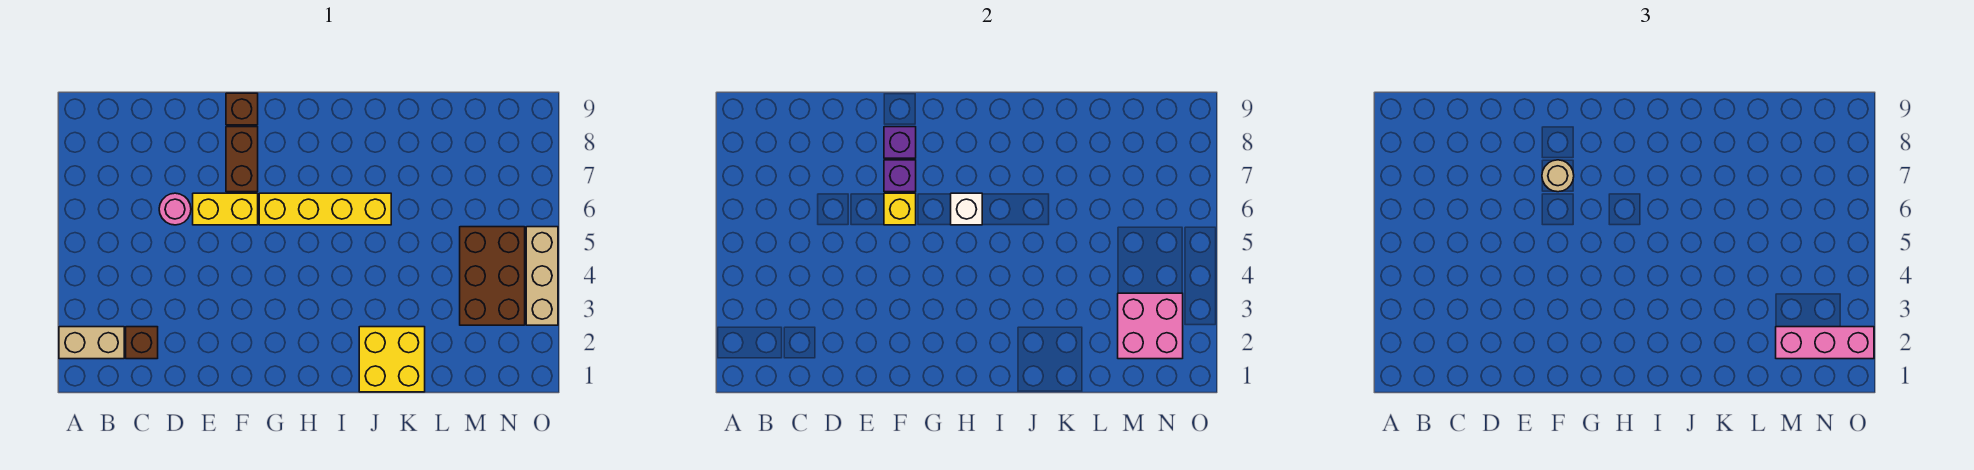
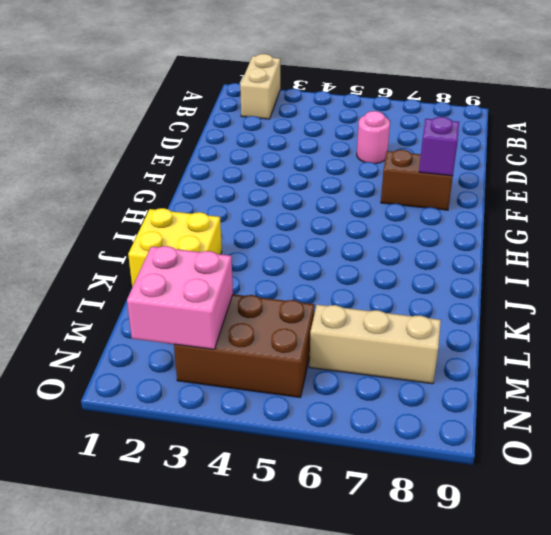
tan brick M6:M8 level 1 -> tan brick O3:O5 level 1
none -> brown brick C2 level 1
none -> yellow brick E6:F6 level 1
none -> brown brick F9 level 1

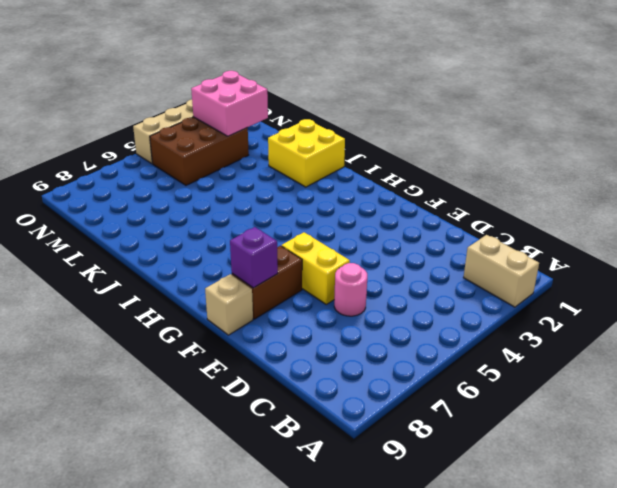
tan brick F9 level 1 -> brown brick F9 level 1
none -> brown brick C2 level 1
none -> yellow brick G6:J6 level 1
none -> yellow brick F6 level 2

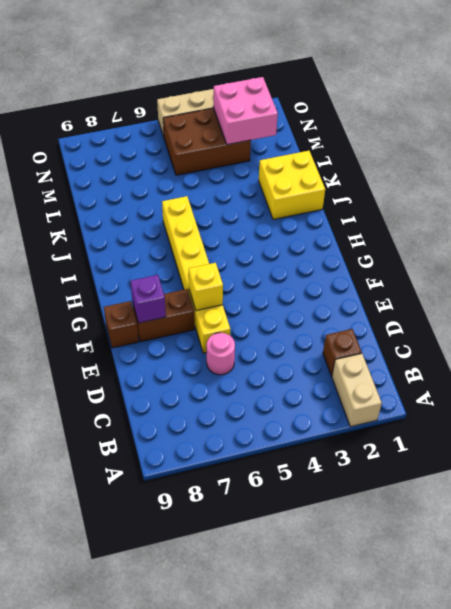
none -> purple brick F7 level 2
none -> white brick H6 level 2
none -> tan round brick F7 level 3

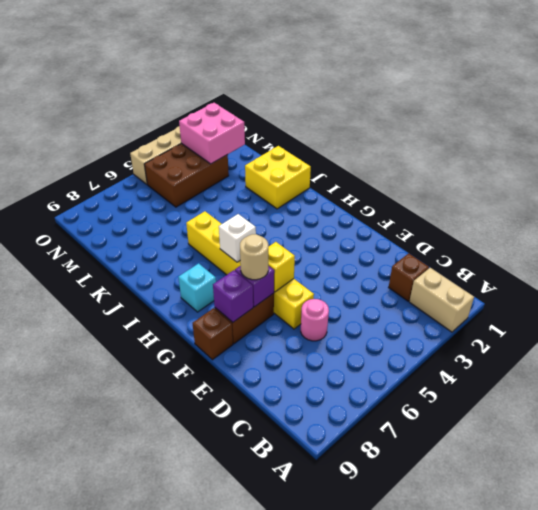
cyan brick H8 level 1 -> none
none -> pink brick M2:O2 level 3

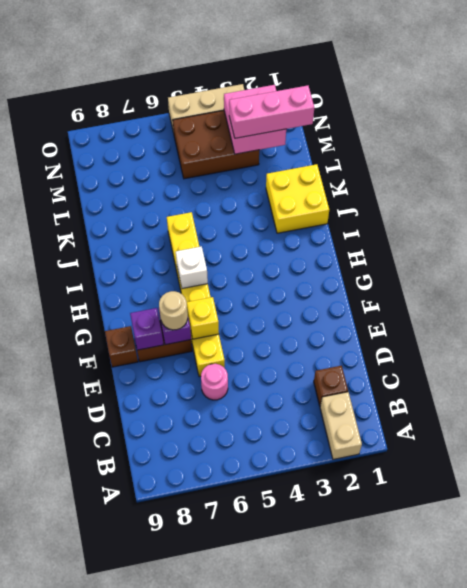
pink brick M1:M3 level 3 -> pink brick M2:O2 level 3

